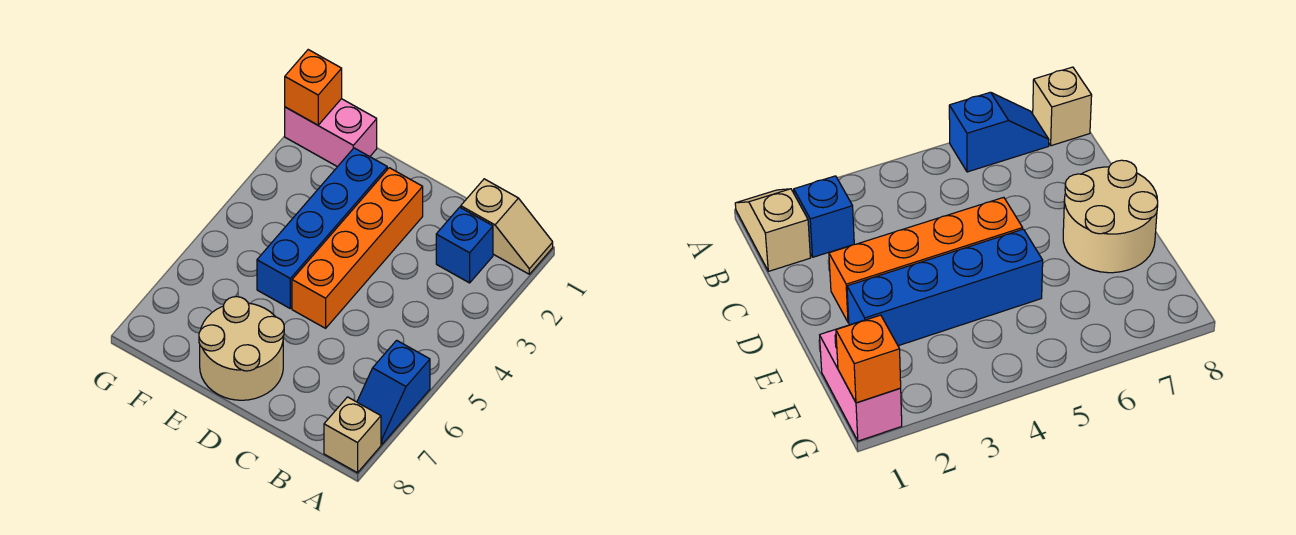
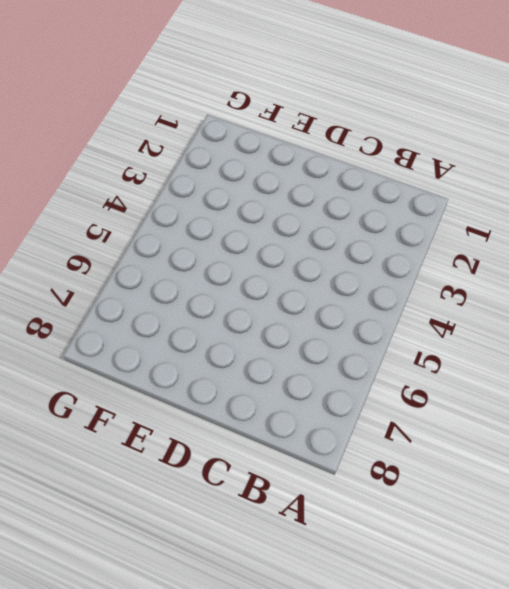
none -> tan slope A1:B1 level 1 top B
none -> blue slope A6:A7 level 1 top 6

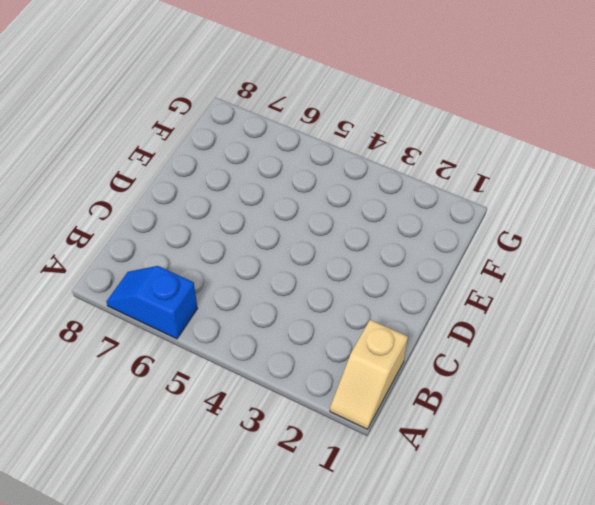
none -> tan brick A8 level 1
none -> blue brick B2 level 1

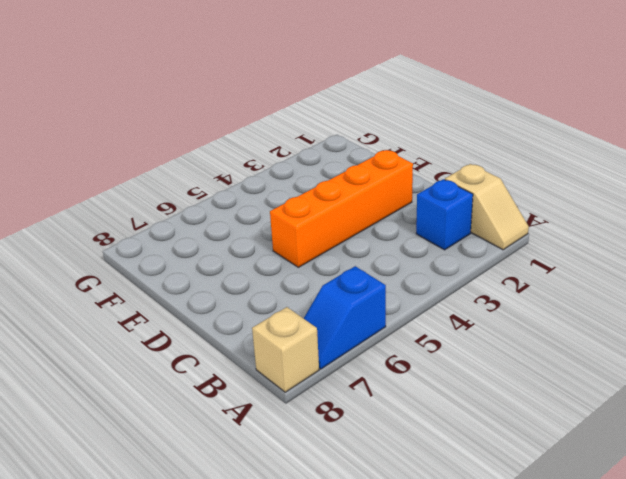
none -> tan round brick D7:E8 level 1
none -> blue brick E2:E5 level 1

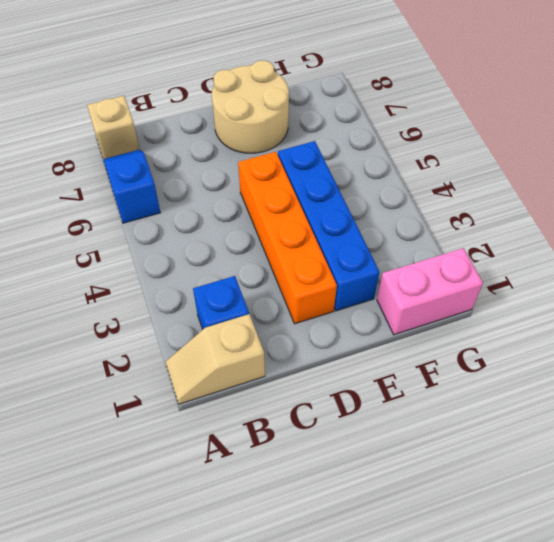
none -> orange brick G1 level 2

